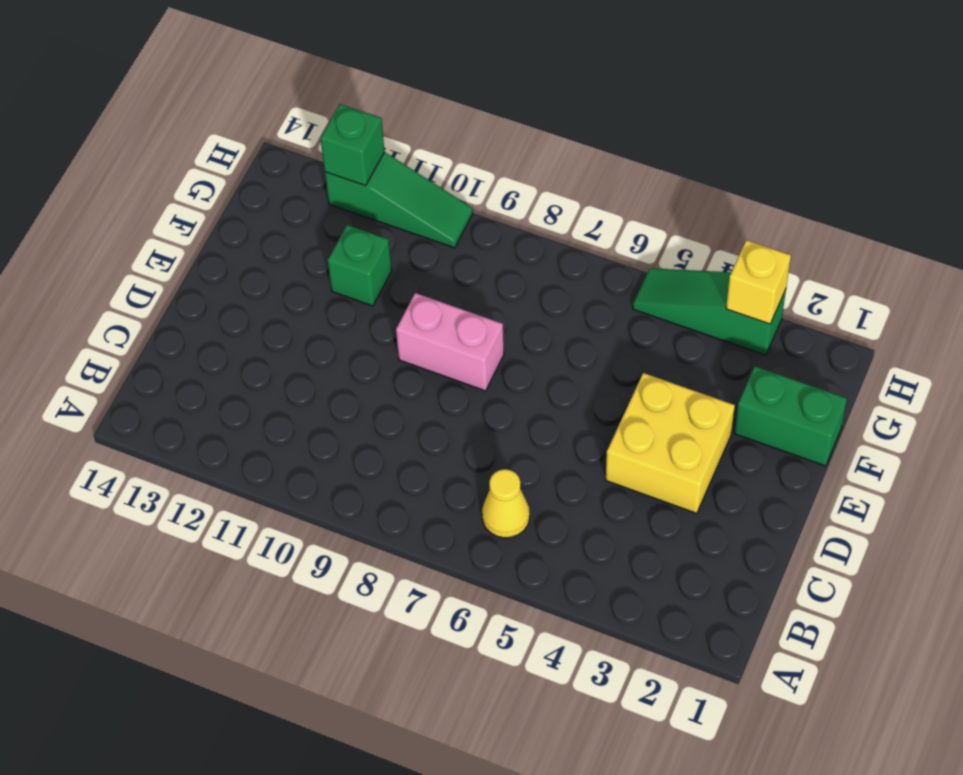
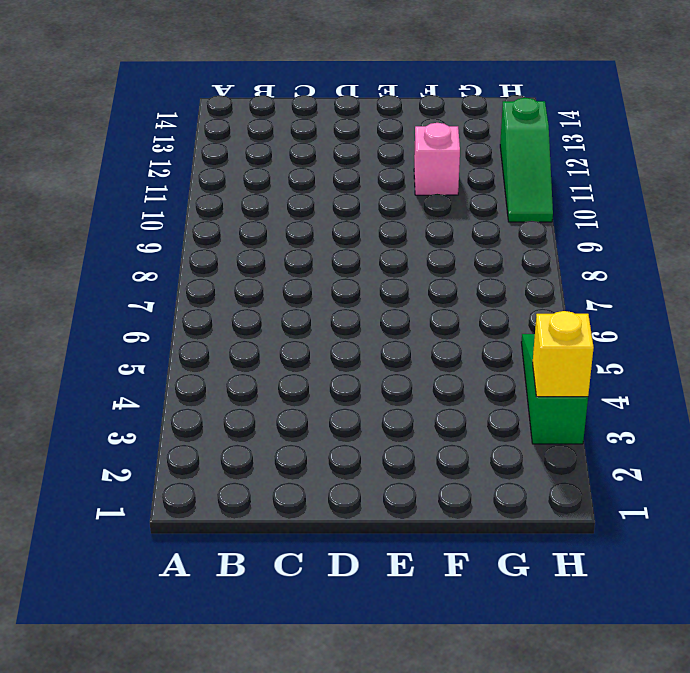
pink brick F11 level 1 -> green brick F11 level 1
none -> yellow cone B6 level 1
none -> yellow brick D3:E4 level 1

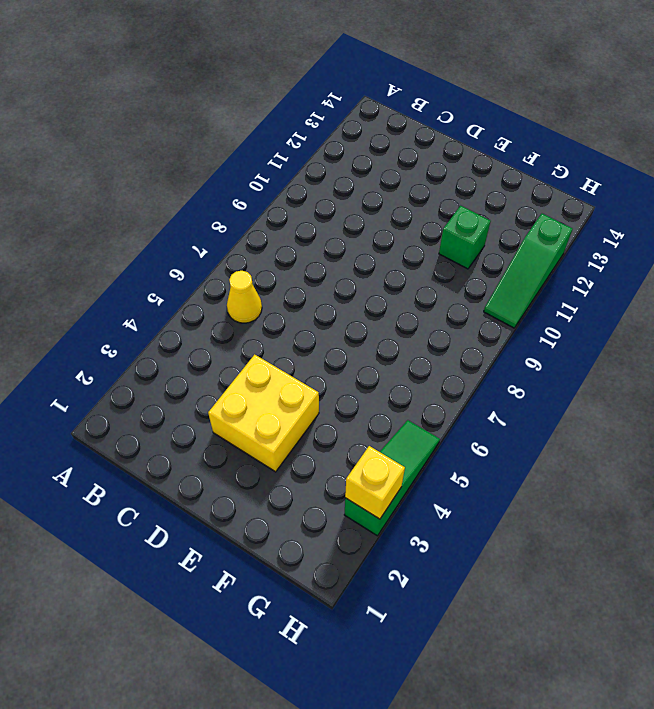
none -> pink brick E8:E9 level 1
none -> green brick F1:F2 level 1

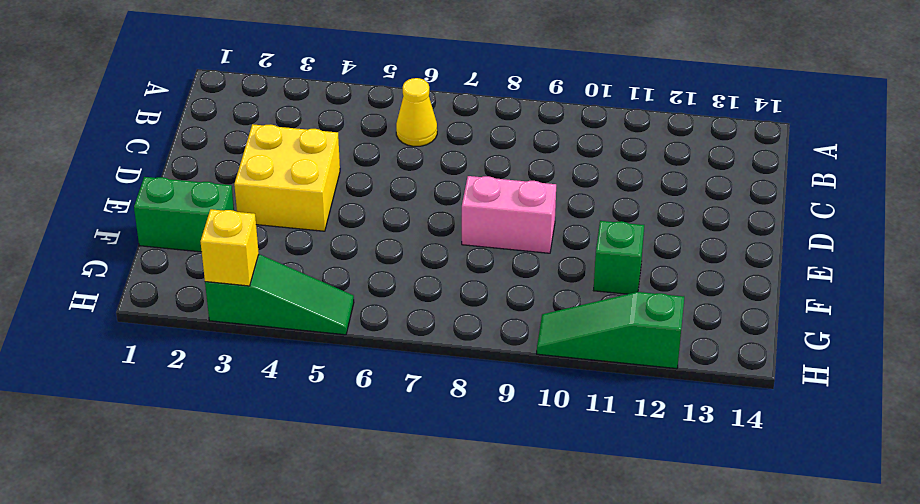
none -> green brick H12 level 2

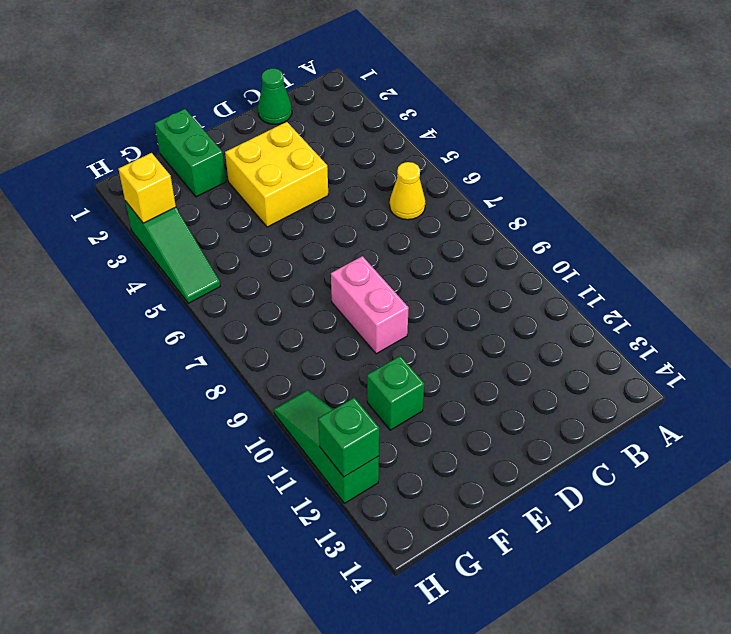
green cone C1 level 1 -> none

